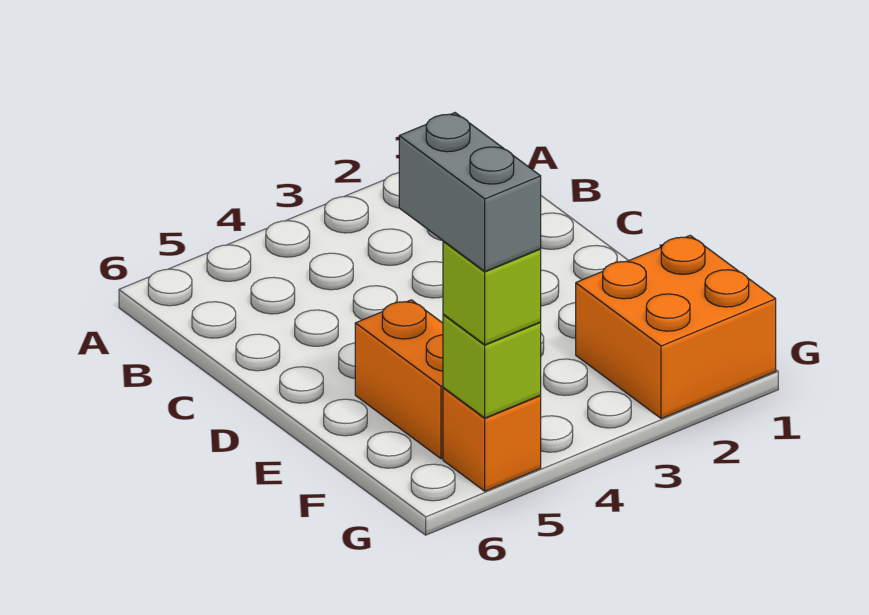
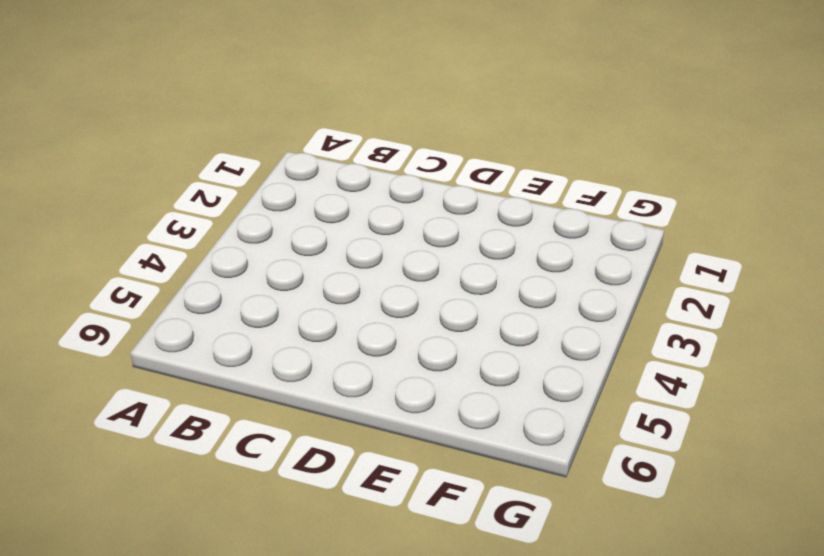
none -> orange brick E5:F5 level 1
none -> orange brick F1:G2 level 1

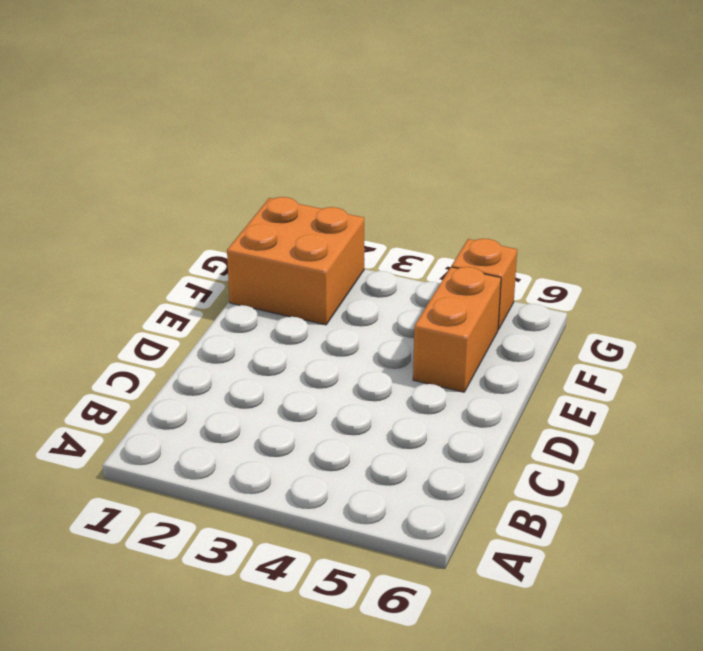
none -> lime brick G5 level 2
none -> lime brick G5 level 3

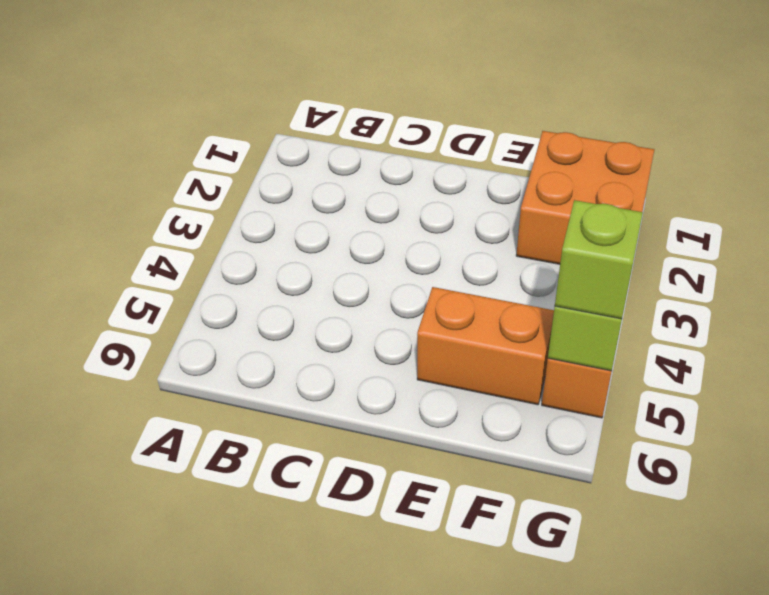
none -> grey brick F5:G5 level 4

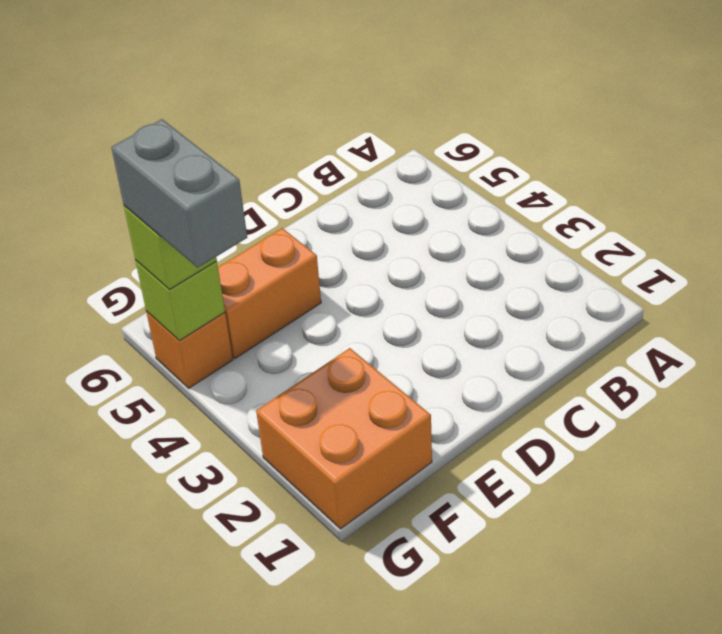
grey brick G4:G5 level 4 -> grey brick F5:G5 level 4

